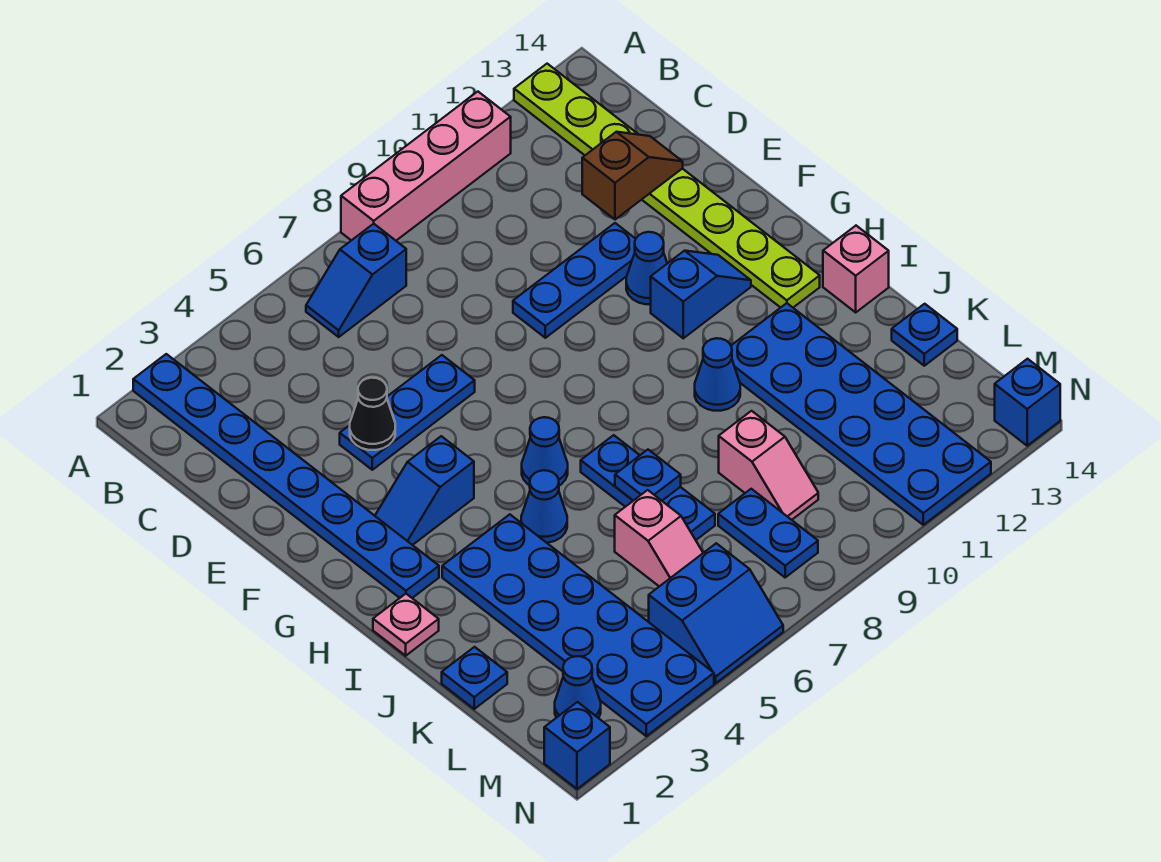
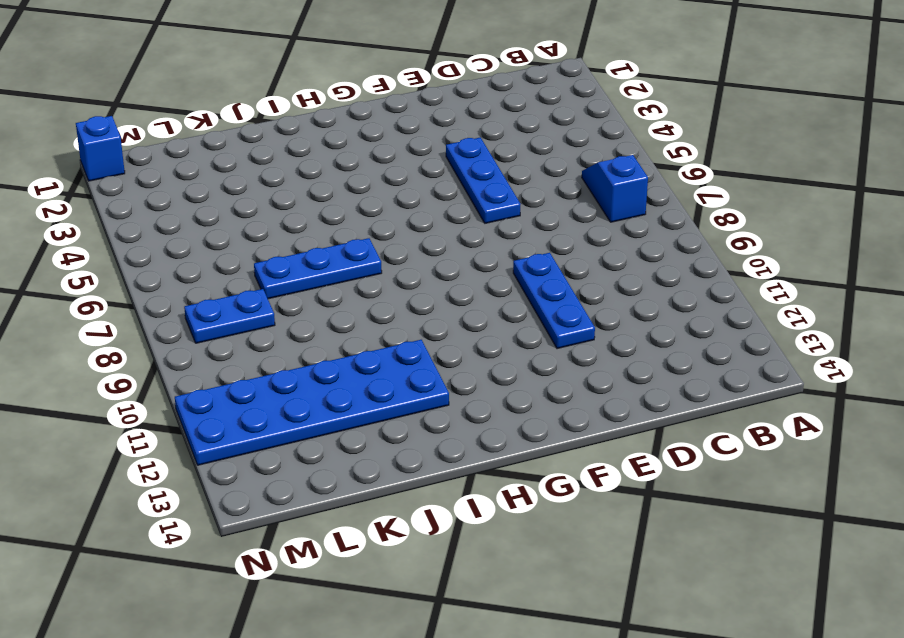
none -> blue plate A2:H2 level 1
none -> pink brick A8:A11 level 1
none -> lime plate A13:H13 level 1

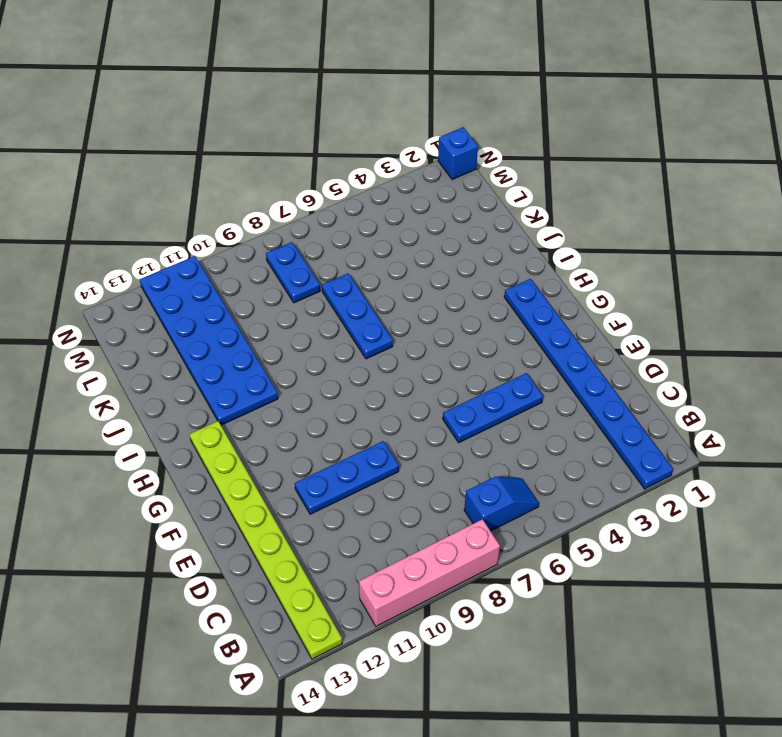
none -> blue cone F11 level 1
none -> blue slope G3:G4 level 1 top 4
none -> blue slope G11:G12 level 1 top 11

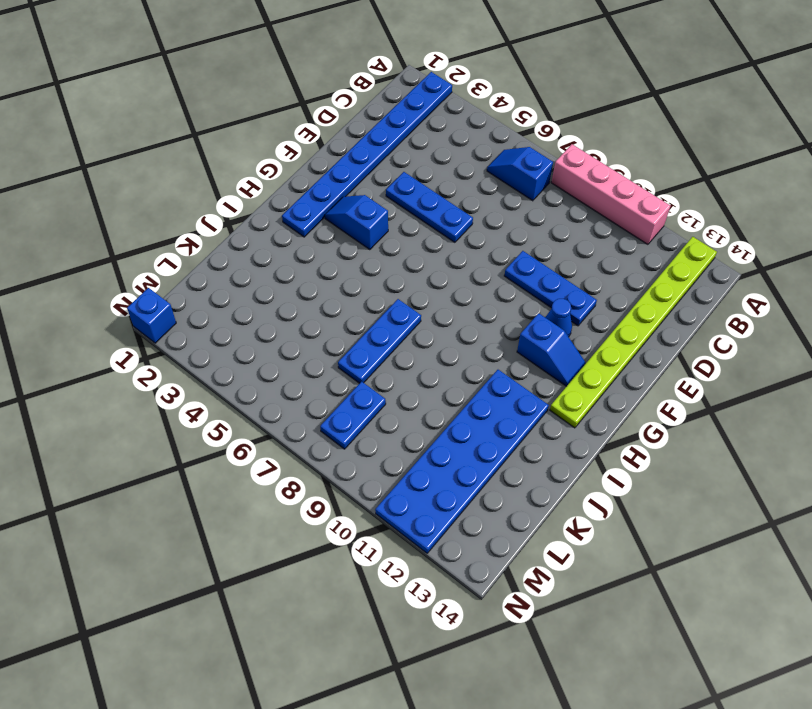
none -> blue cone H6 level 1
none -> pink plate I1 level 1
none -> blue plate I3:N4 level 1

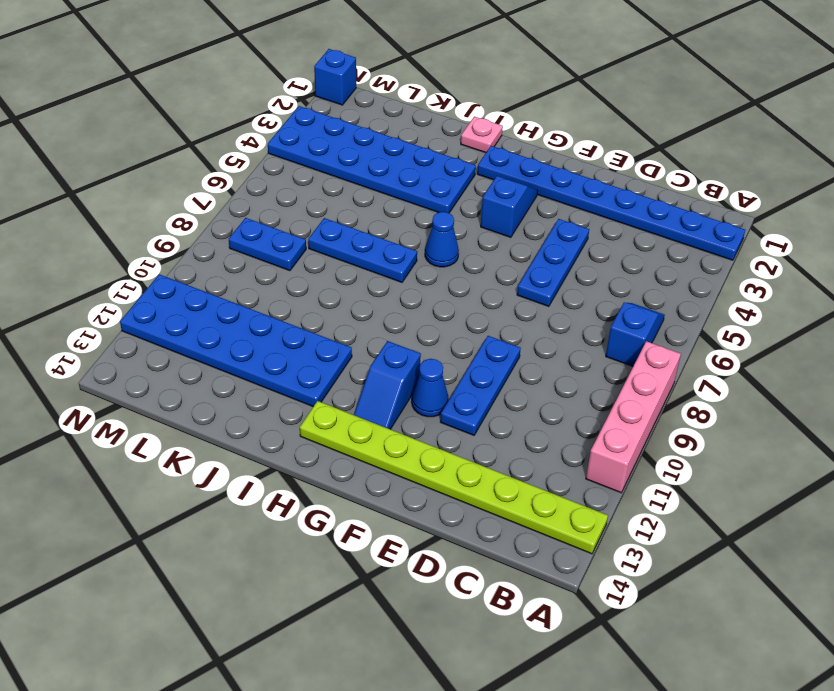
none -> blue cone I5 level 1
none -> blue cone I10 level 1
none -> pink brick I14 level 1

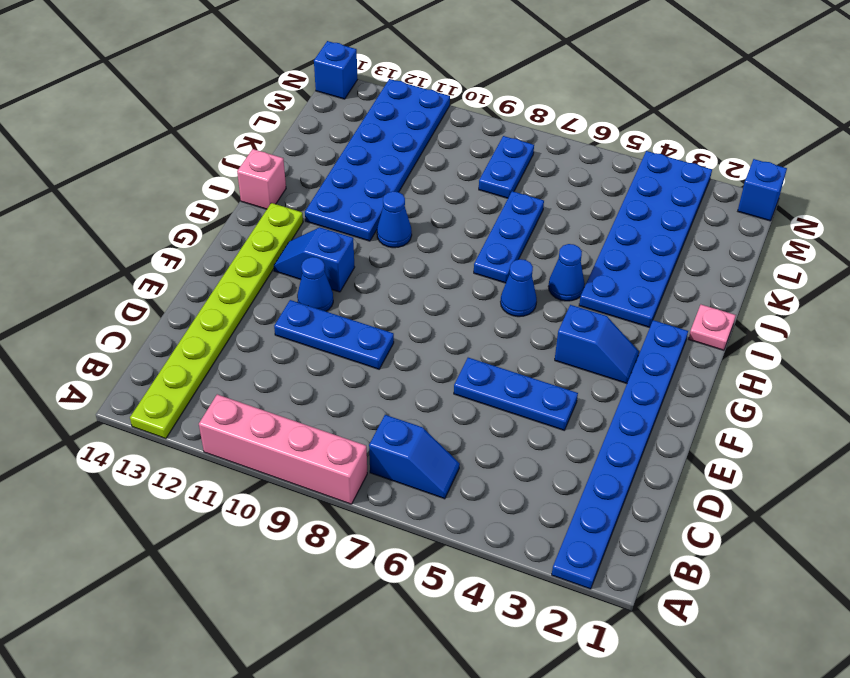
none -> blue plate K1 level 1
none -> pink slope K6:L6 level 1 top K
none -> pink slope K9:L9 level 1 top K

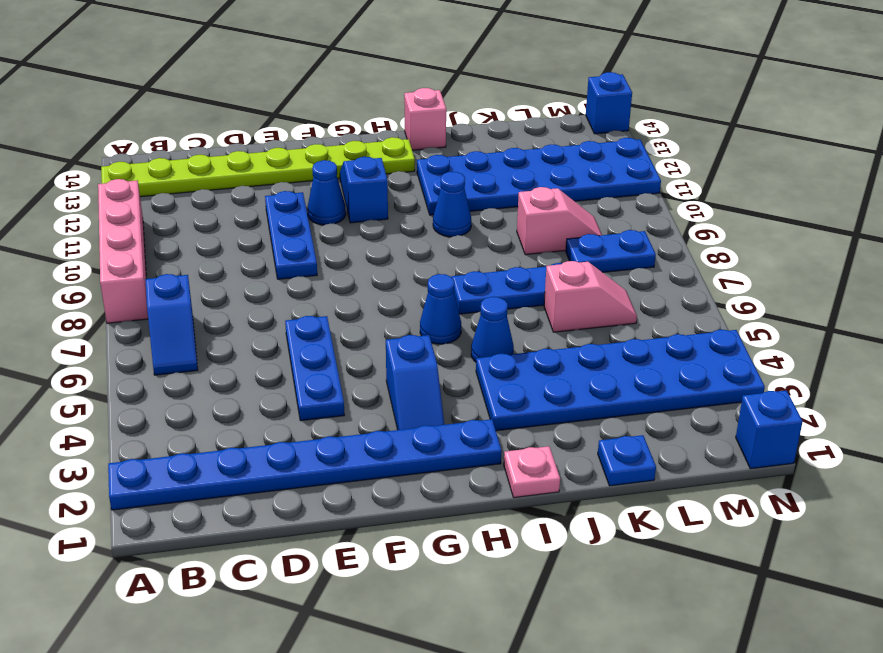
none -> blue plate K14 level 1
none -> blue cone M2 level 1
none -> blue slope M5:N6 level 1 top M

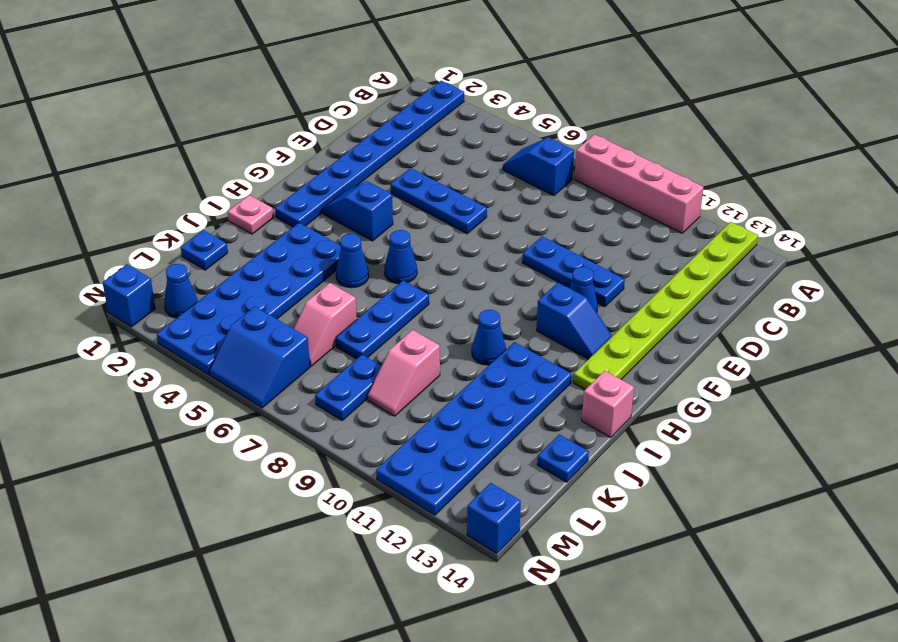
none -> brown slope D12:D13 level 2 top 12
none -> black cone E4 level 2
none -> blue plate J7 level 2

